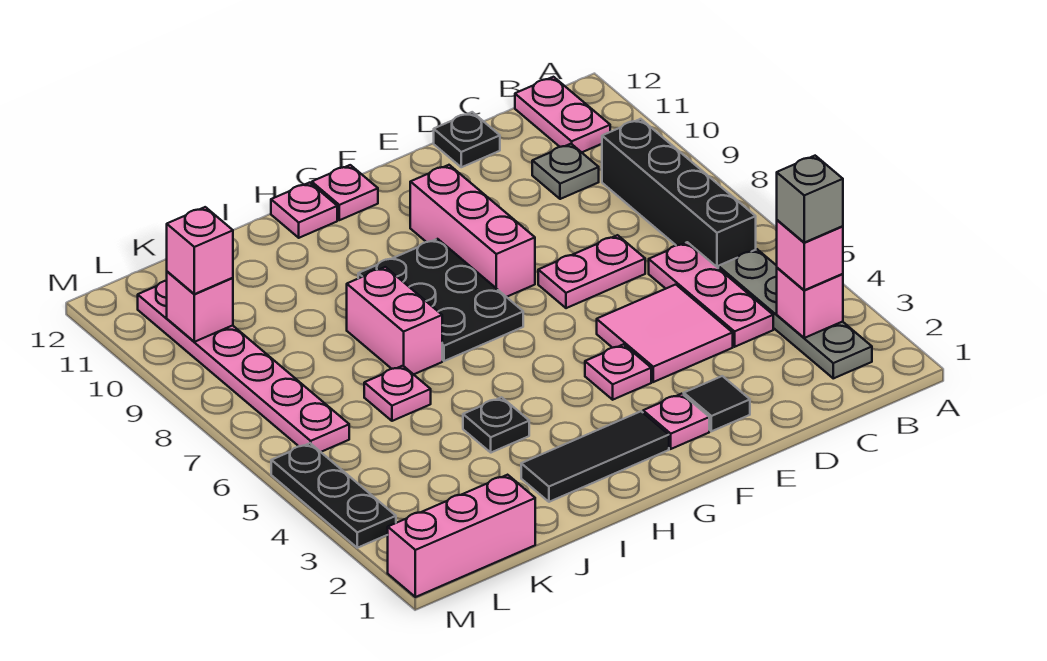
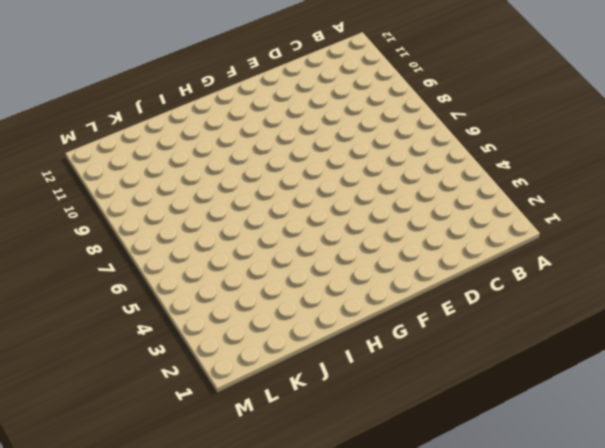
none -> grey plate B2:B5 level 1
none -> black brick B6:B9 level 1
none -> pink plate B11:B12 level 1

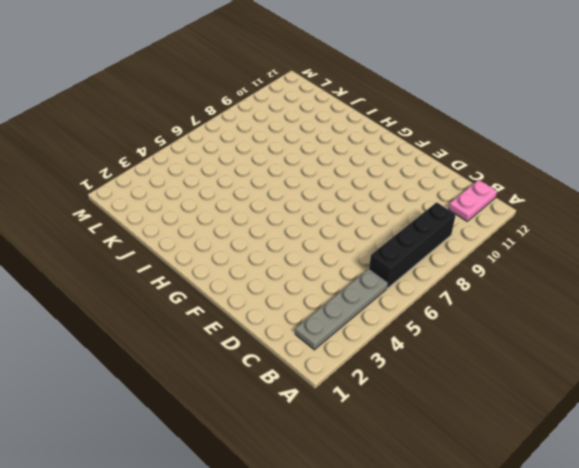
none -> pink plate C4:C6 level 1
none -> grey plate C10 level 1
none -> pink tile D4:E5 level 1

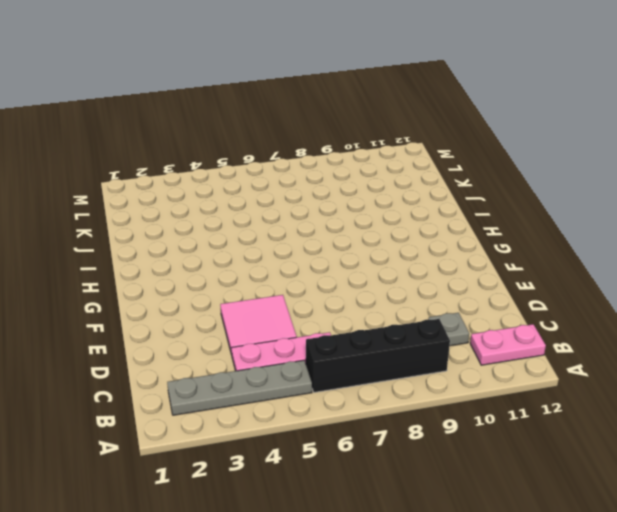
none -> pink plate D7:E7 level 1
none -> black plate D12 level 1
none -> black tile E2 level 1

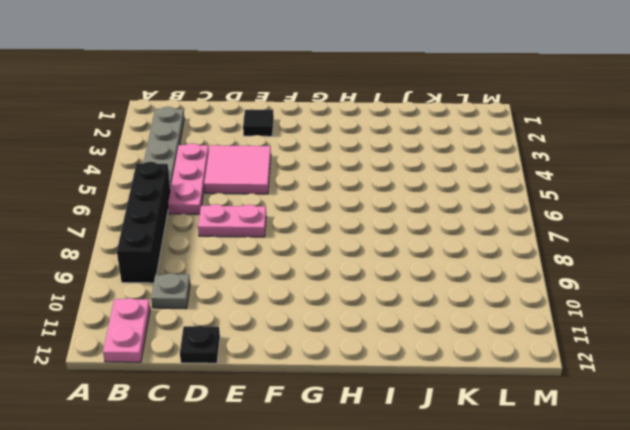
none -> pink plate F2 level 1
none -> pink plate F4 level 1
none -> pink brick F8:F10 level 1

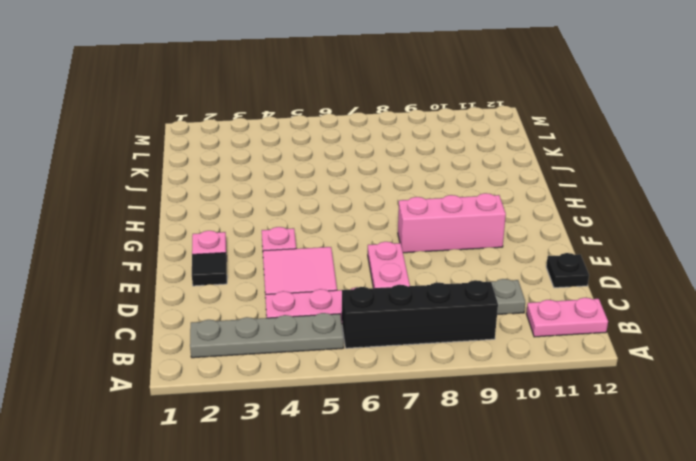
none -> black tile G2:I2 level 1
none -> black plate G7:H9 level 1
none -> pink plate G12 level 1

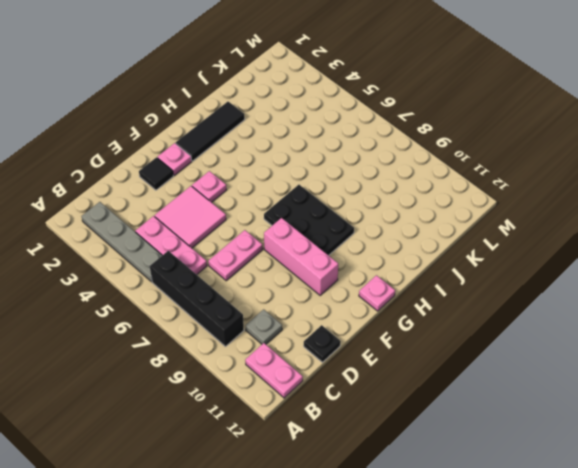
none -> pink plate H12 level 1
none -> black plate I4 level 1
none -> pink brick I7:I8 level 1

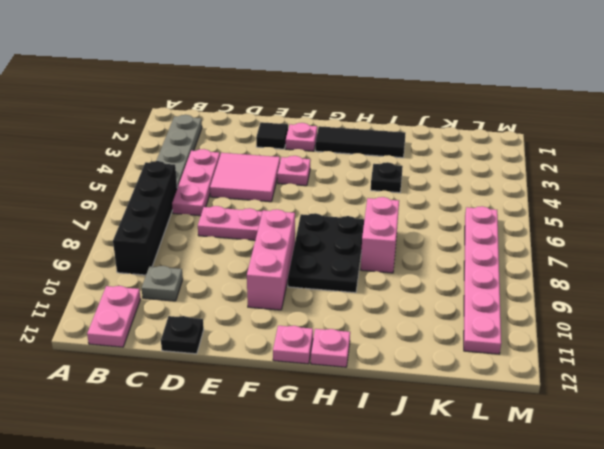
none -> pink plate J6 level 1
none -> pink brick K1:M1 level 1
none -> black plate M3:M5 level 1

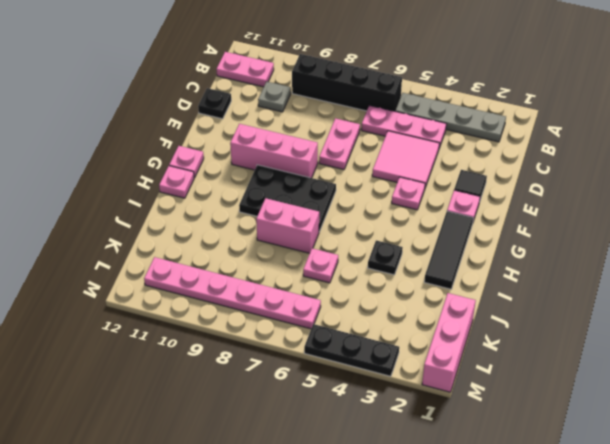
none -> pink brick B3 level 2
none -> pink brick L10 level 2
none -> pink brick B3 level 3

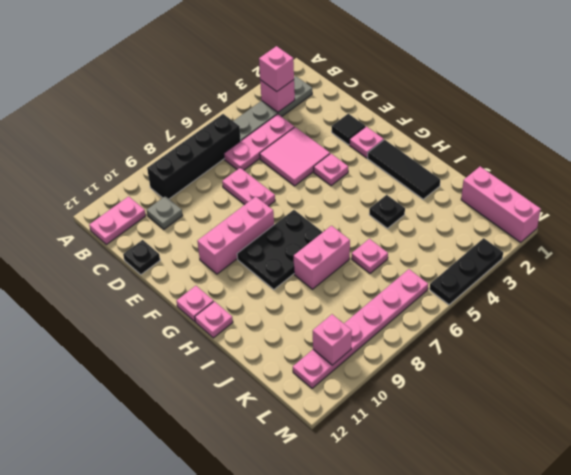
none -> pink brick L10 level 3
none -> grey brick B3 level 4

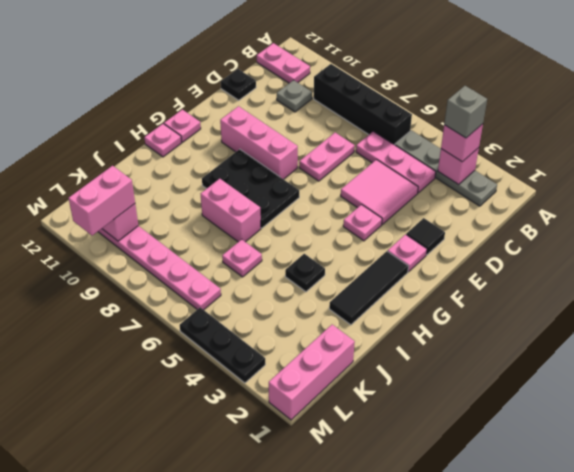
pink brick L10:M10 level 3 -> pink brick L10 level 3

